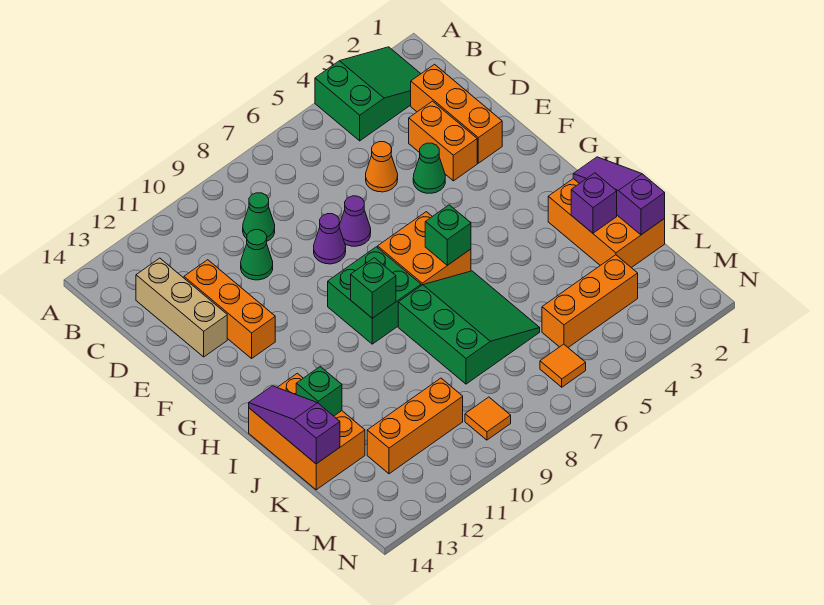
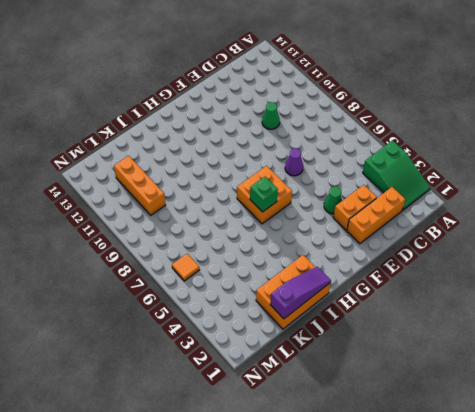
none -> green cone C9 level 1
none -> tan brick C13:E13 level 1
none -> orange cone D5 level 1

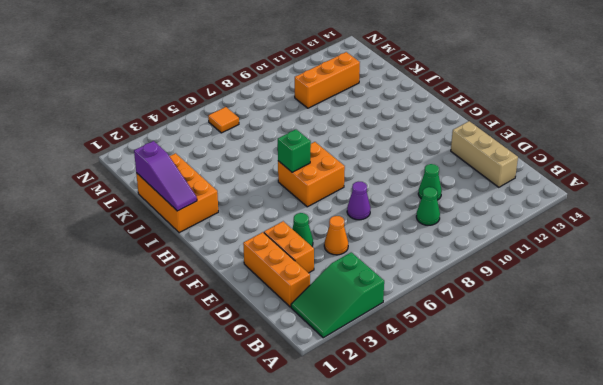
none -> orange brick D12:F12 level 1
none -> purple cone E8 level 1
none -> green brick G8:H9 level 1

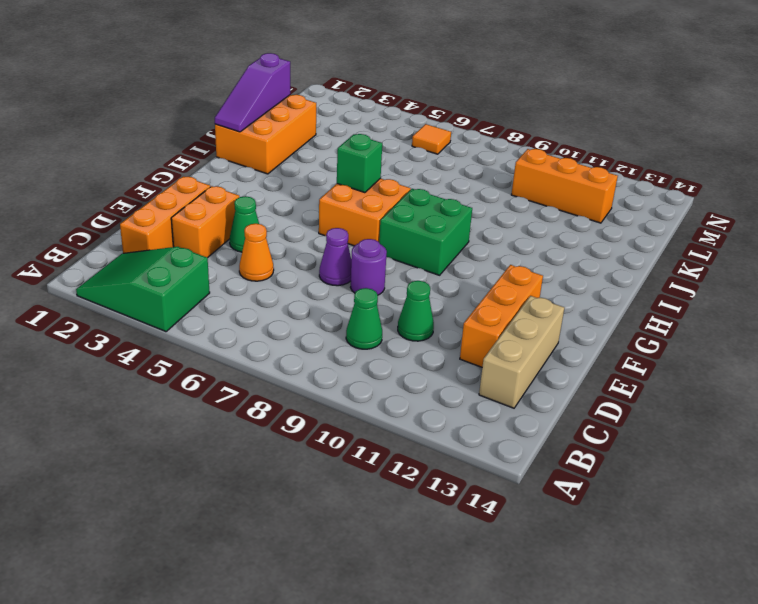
purple round brick E8 level 1 -> purple cone E8 level 1
none -> green slope I6:K8 level 1 top 8
none -> orange brick I13:K14 level 1
none -> orange brick L3:L5 level 1

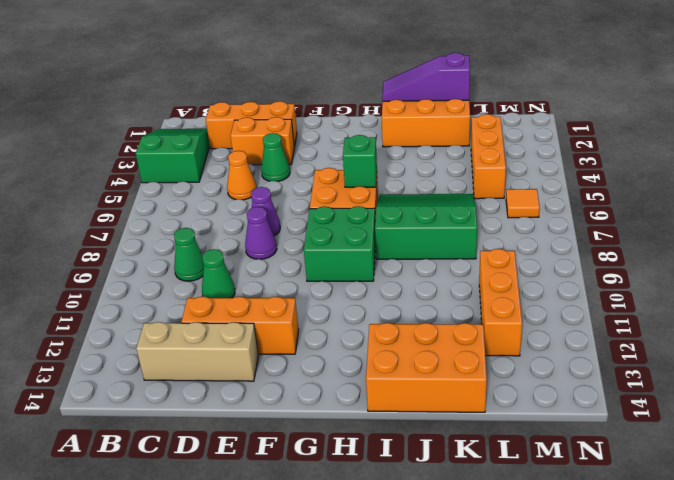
none -> orange tile M9 level 1
none -> green brick H9 level 2
none -> purple slope I14:K14 level 2 top K

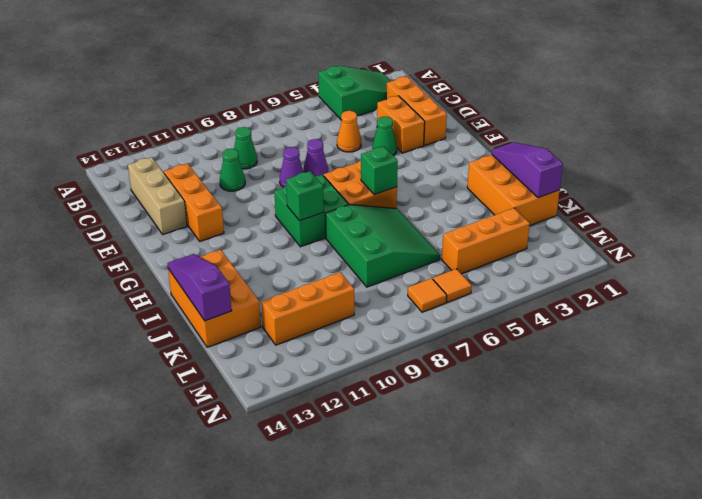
orange tile M7 level 1 -> orange tile M9 level 1
none -> purple brick J2 level 2
none -> green brick J13 level 2

